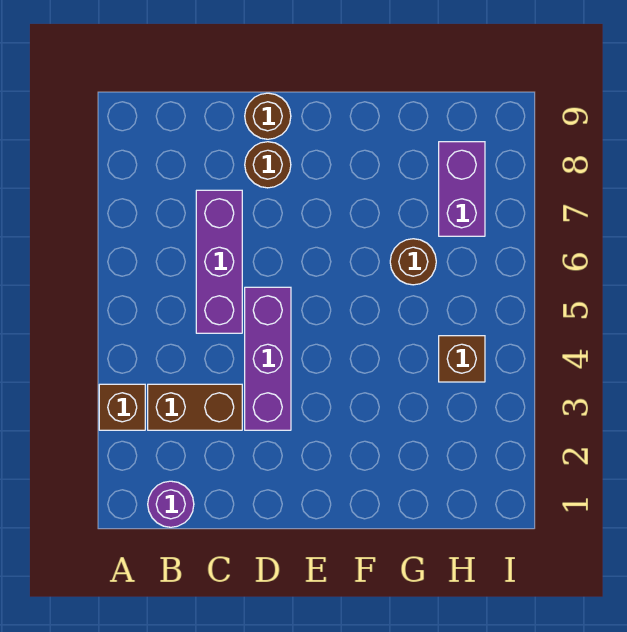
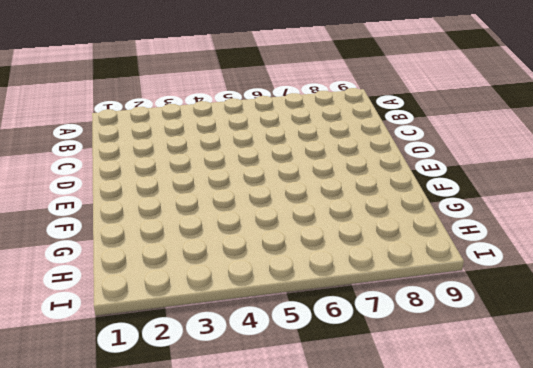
none -> brown brick A3 level 1
none -> purple round brick B1 level 1

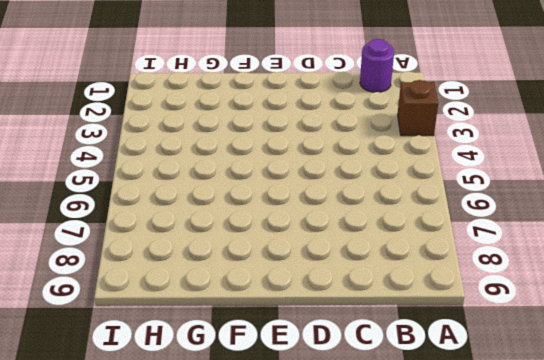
none -> brown brick B3:C3 level 1
none -> purple brick C5:C7 level 1

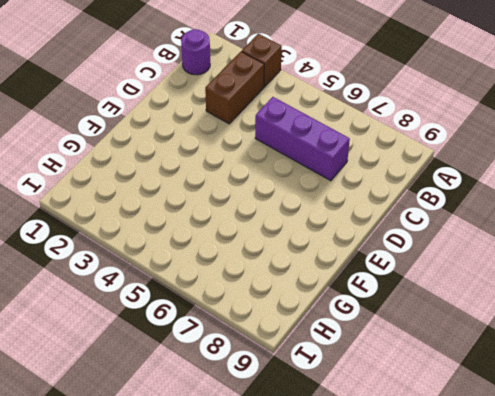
none -> purple brick D3:D5 level 1
none -> brown round brick D8 level 1

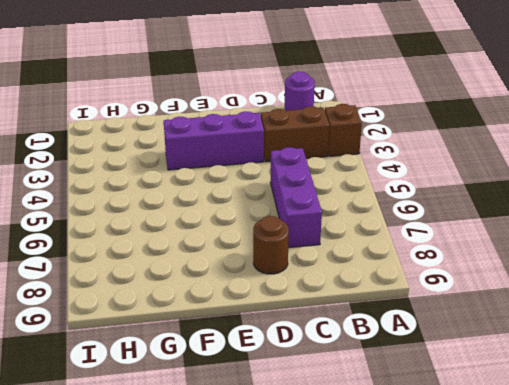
purple brick D3:F3 level 1 -> purple brick D3:D5 level 1
none -> brown round brick D9 level 1
none -> brown round brick G6 level 1

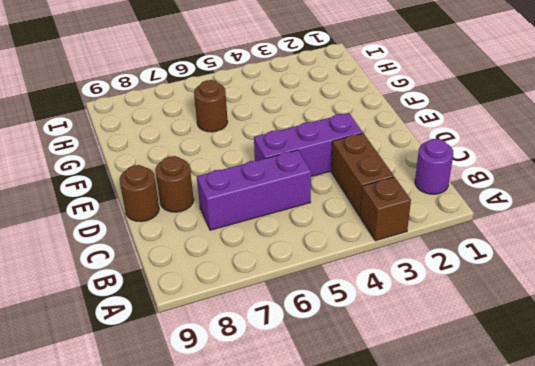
none -> brown brick H4 level 1
none -> purple brick H7:H8 level 1

